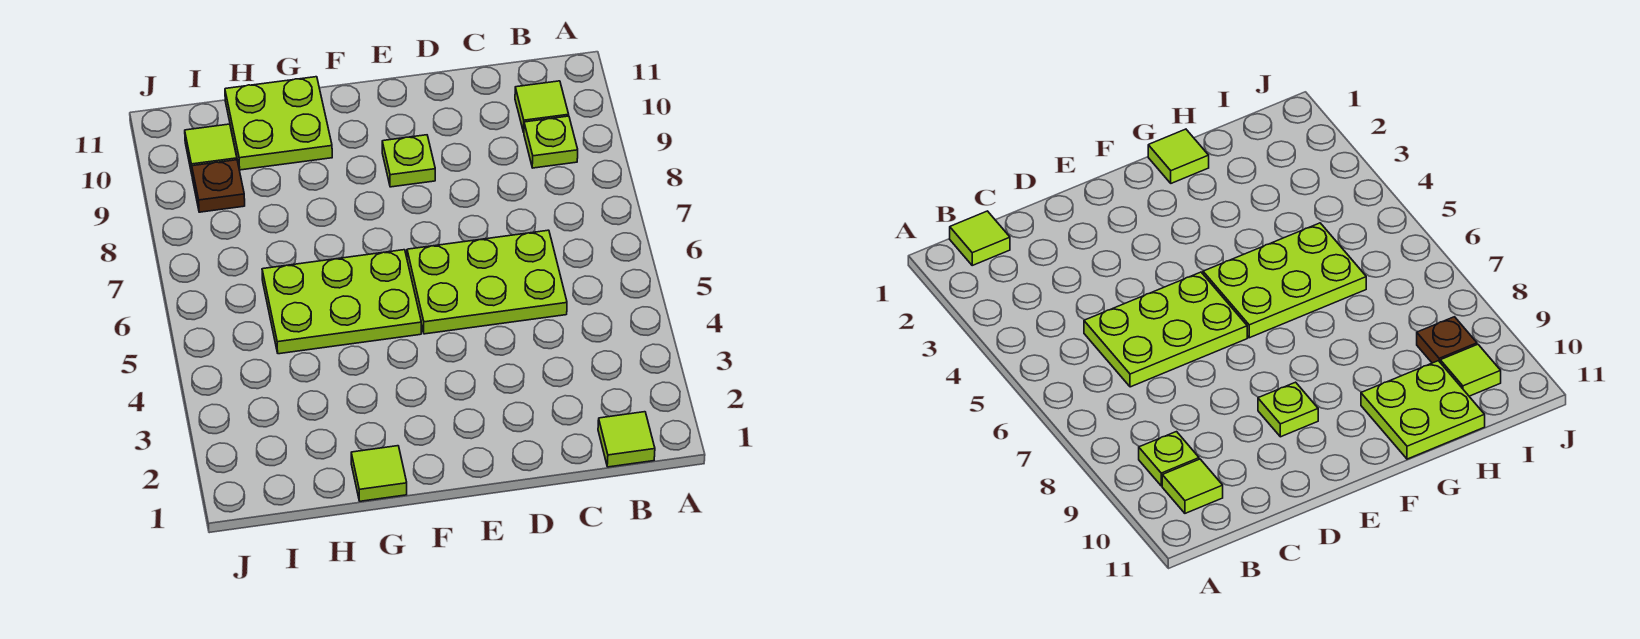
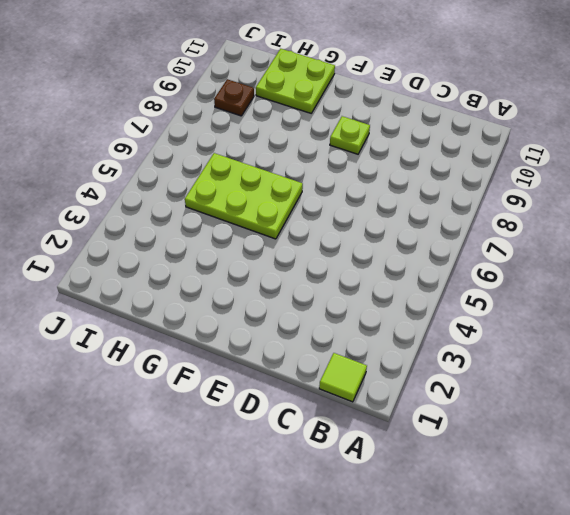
none -> lime plate B9 level 1
none -> lime tile B10 level 1

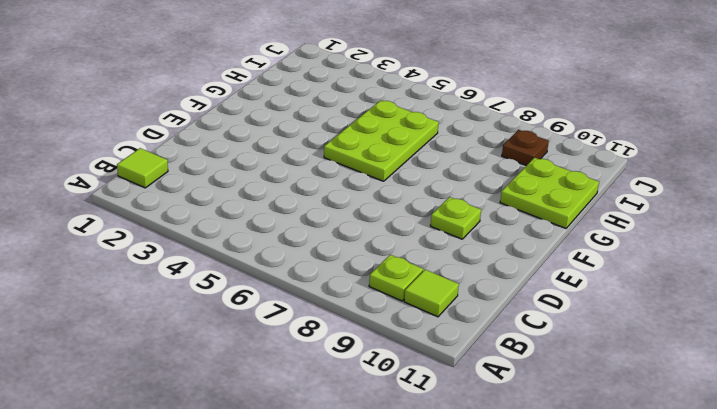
none -> lime plate C5:E6 level 1
none -> lime tile G1 level 1

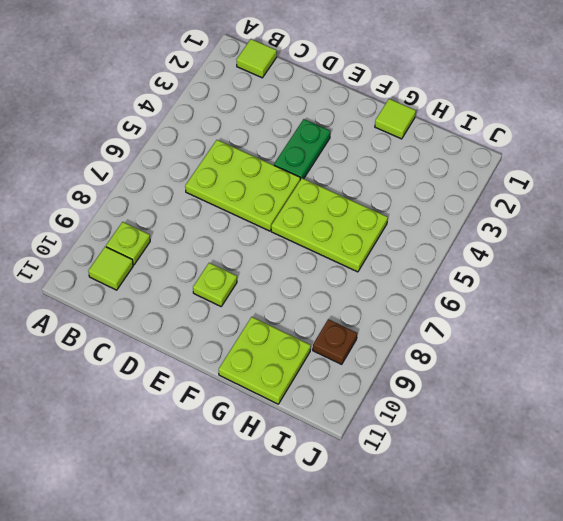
green plate E3:E4 level 1 -> none
none -> lime tile I10 level 1

